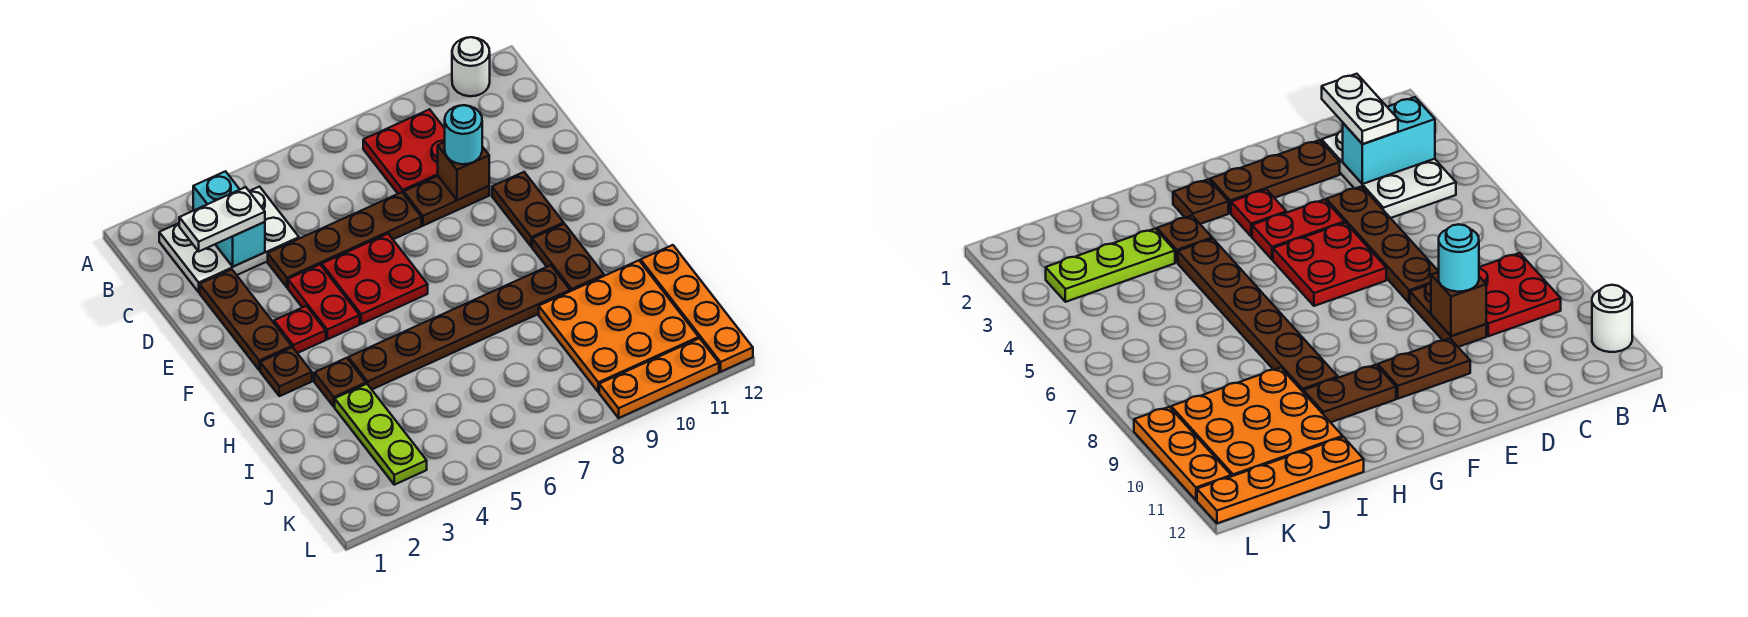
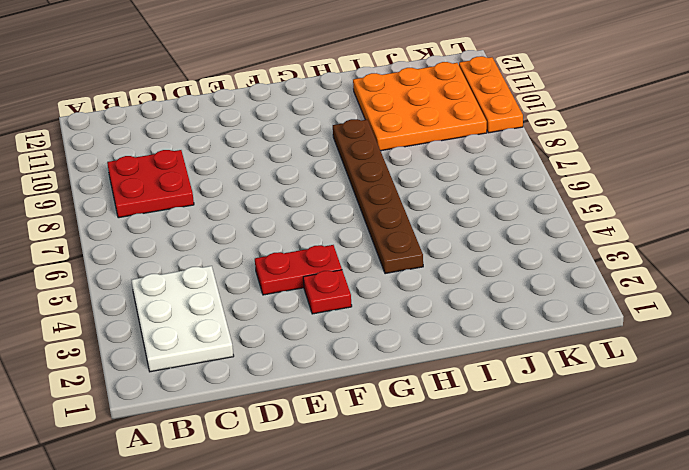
none -> white round brick A11 level 1
none -> brown plate D2:F2 level 1
none -> brown plate D4:D7 level 1

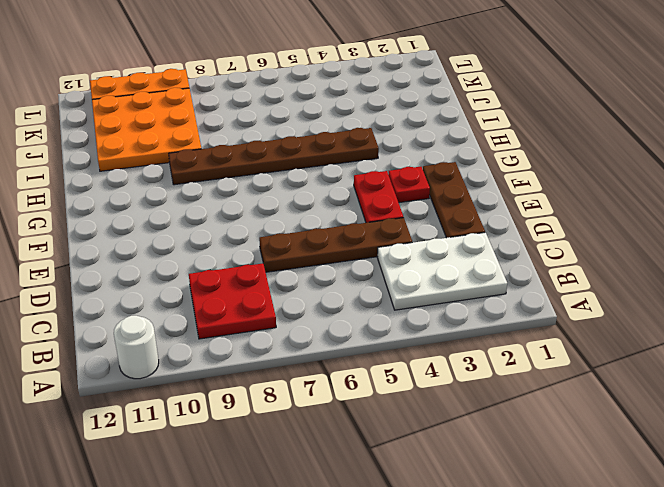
none -> brown plate D8:D9 level 1
none -> red plate E5:F6 level 1
none -> brown plate E10:F10 level 1

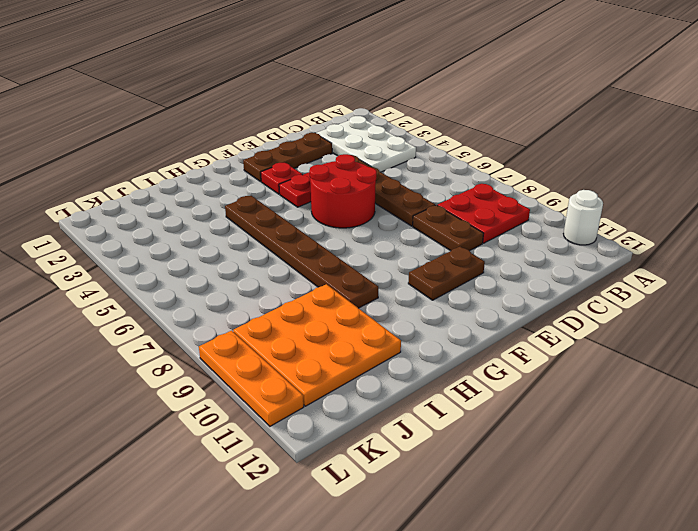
red round brick E5:F6 level 1 -> red plate E5:F6 level 1
none -> brown plate G2 level 1
none -> brown plate G10:H10 level 1
none -> brown plate H3 level 1

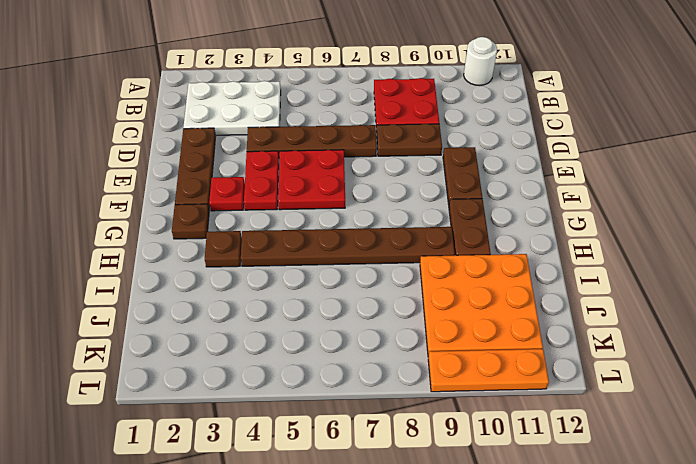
none -> lime plate I3:K3 level 1
none -> orange plate I12:L12 level 1
none -> cyan brick B3:C3 level 2

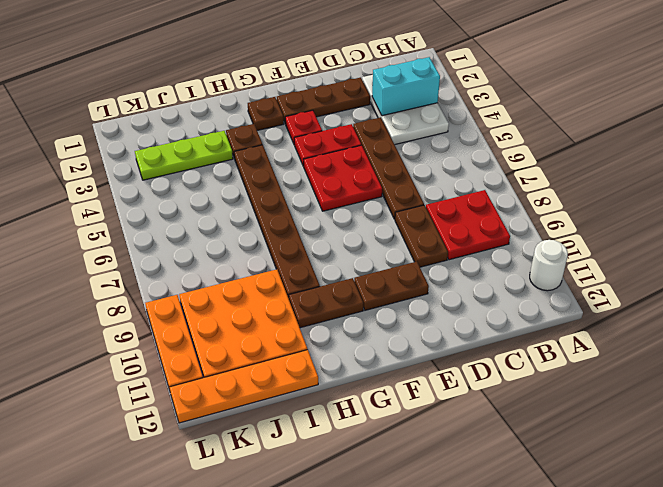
none -> brown brick D9 level 2
none -> white plate C2:C3 level 3
none -> cyan round brick D9 level 3

